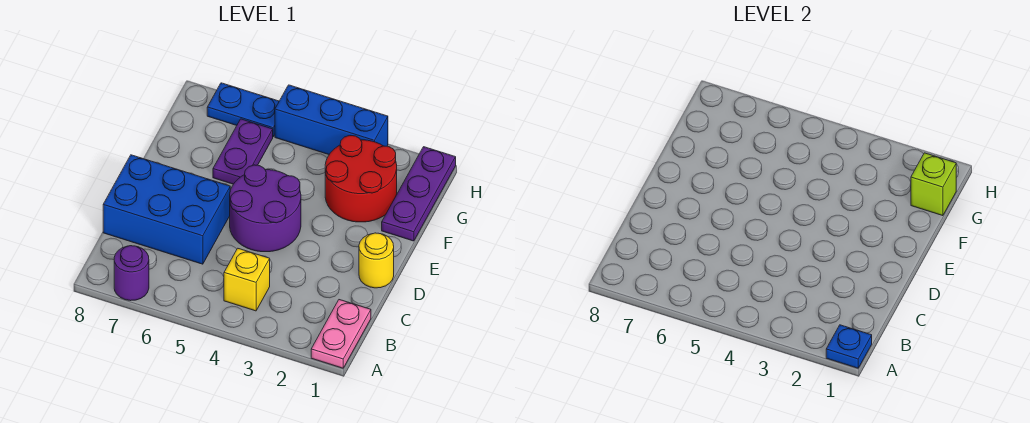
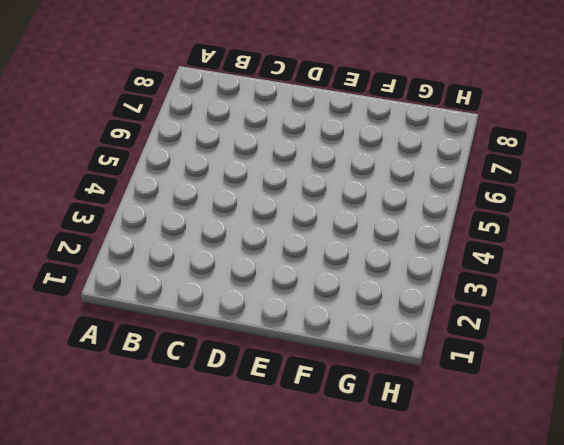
none -> pink plate A1:B1 level 1
none -> purple round brick A7 level 1
none -> yellow brick B4 level 1

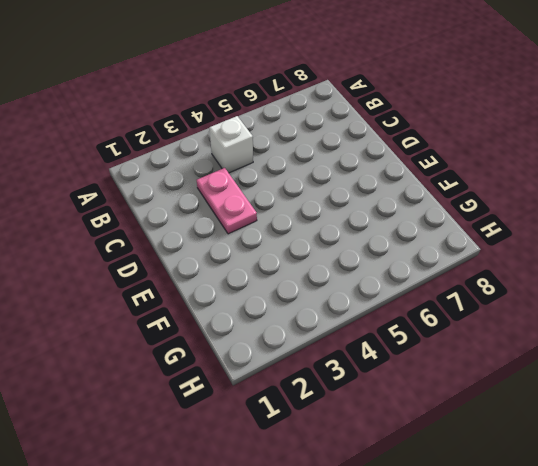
white brick B4 level 1 -> yellow brick B4 level 1
pink plate C3:D3 level 1 -> pink plate A1:B1 level 1
none -> purple round brick A7 level 1
none -> blue brick C6:D8 level 1
none -> yellow round brick D1 level 1

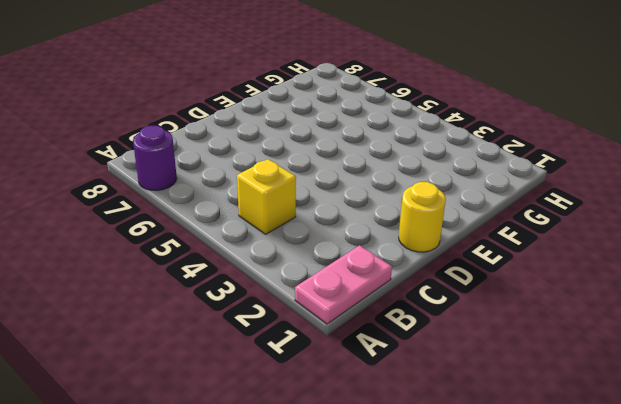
none -> blue brick C6:D8 level 1
none -> purple round brick D4:E5 level 1
none -> purple plate F1:H1 level 1

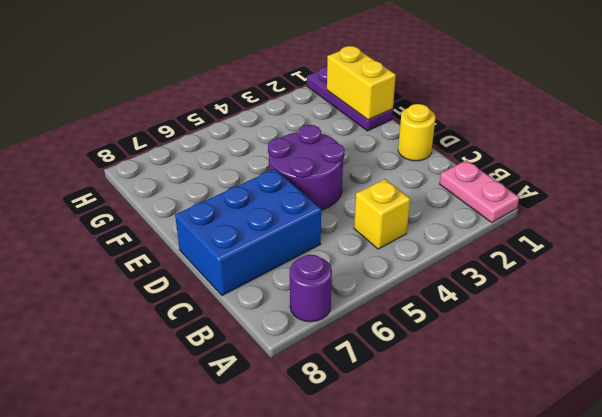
yellow brick F1:G1 level 2 -> lime brick G1 level 2
none -> red round brick F2:G3 level 1
none -> purple plate F6:G6 level 1
none -> blue brick H3:H5 level 1

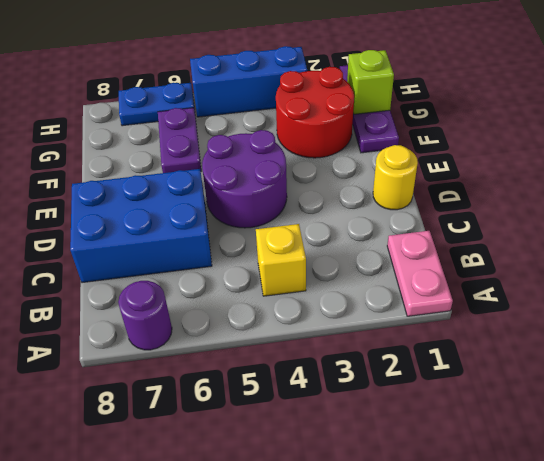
none -> blue plate A1 level 2

